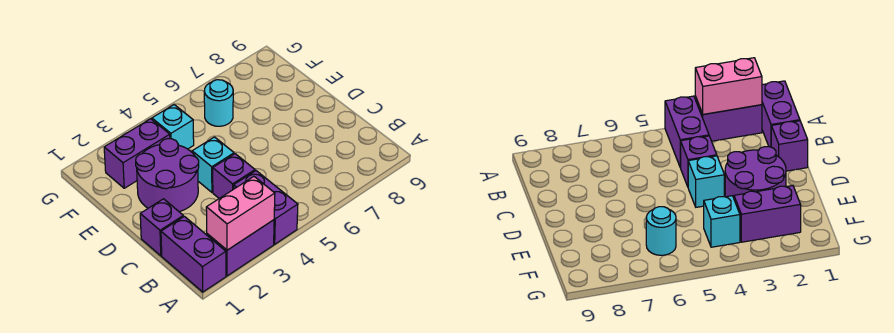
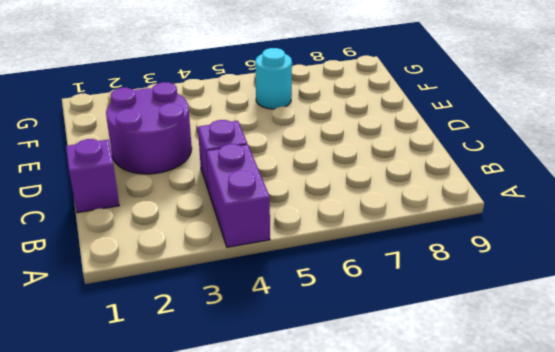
none -> purple brick A1:B1 level 1
none -> purple brick A2:A3 level 1

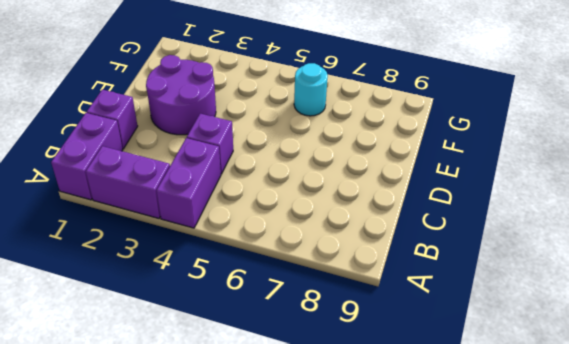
none -> cyan brick D4 level 1
none -> purple brick F2:F3 level 1

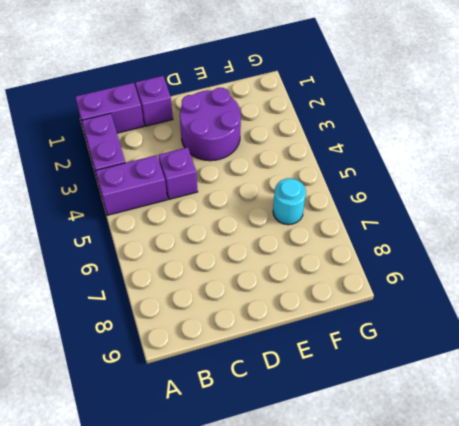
none -> cyan brick D4 level 1
none -> purple brick F2:F3 level 1

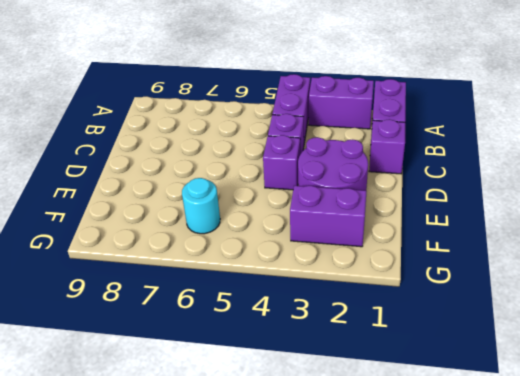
purple brick D4 level 1 -> cyan brick D4 level 1
none -> cyan brick F4 level 1
none -> pink brick A2:A3 level 2

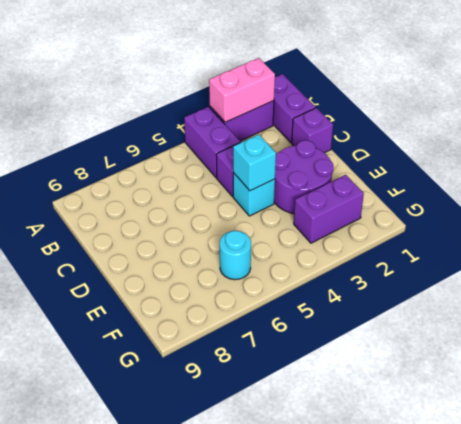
cyan brick D4 level 2 -> cyan brick F4 level 1

